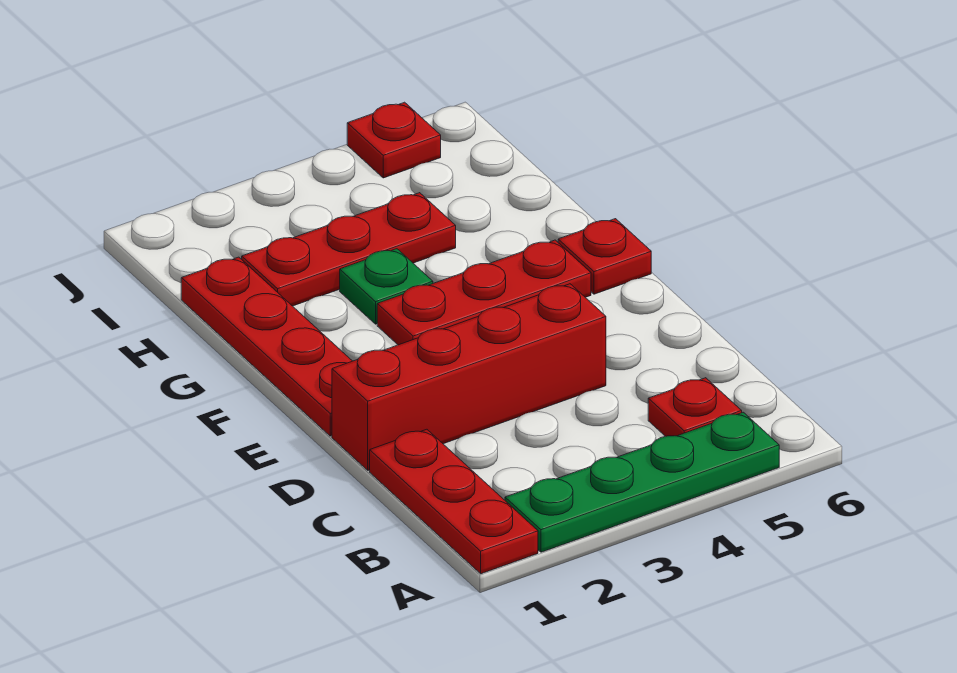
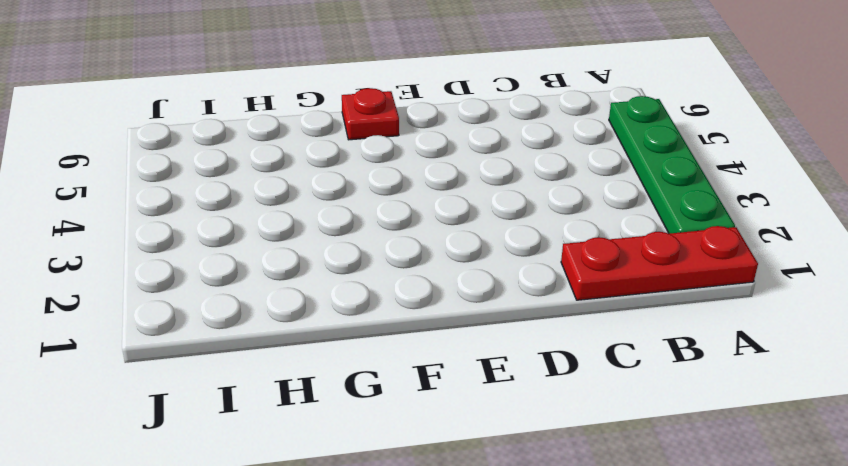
none -> red plate B5 level 1
none -> red brick D1:D4 level 1

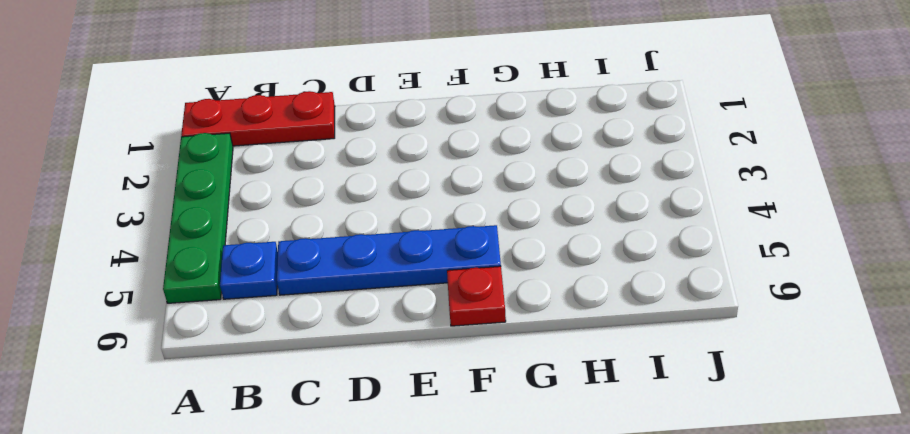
blue plate B5 level 1 -> red plate B5 level 1
blue plate C5:F5 level 1 -> red plate F3:F5 level 1
none -> red brick D1:D4 level 1
none -> red plate E1:H1 level 1

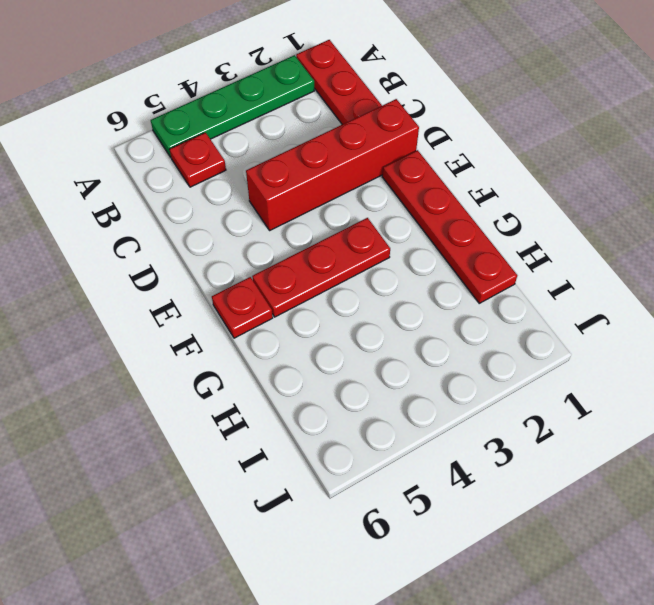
none -> green plate G3 level 1
none -> red plate H2:H4 level 1

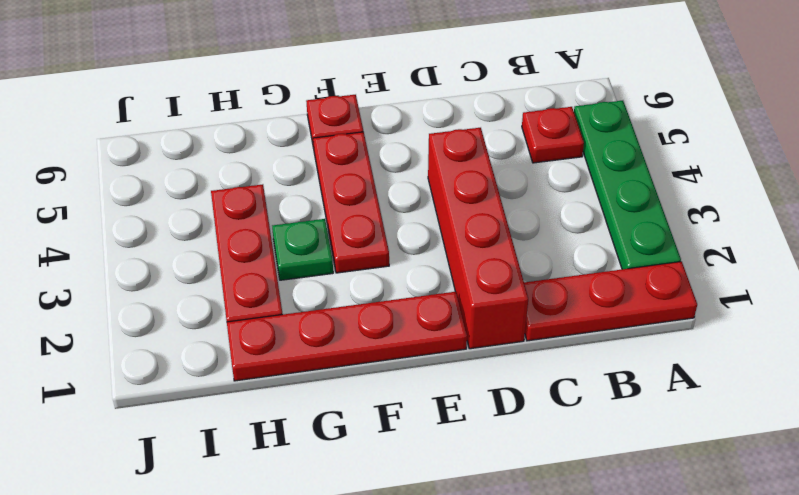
none -> red plate J5 level 1

